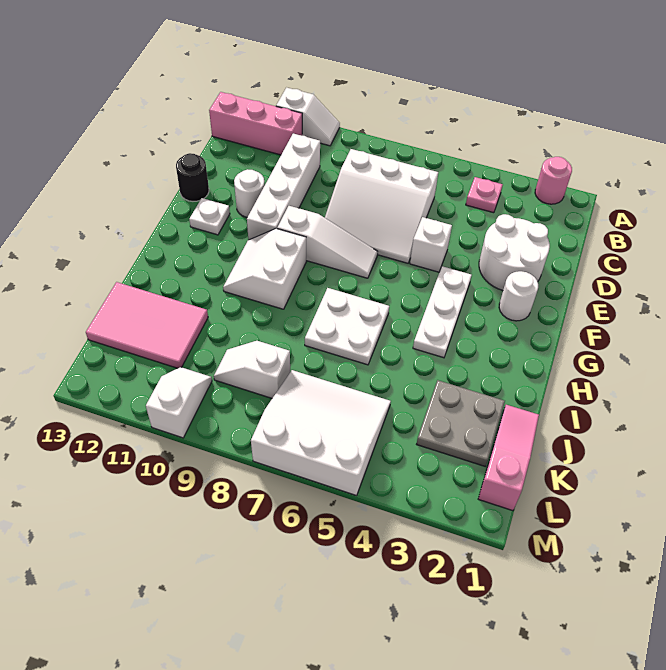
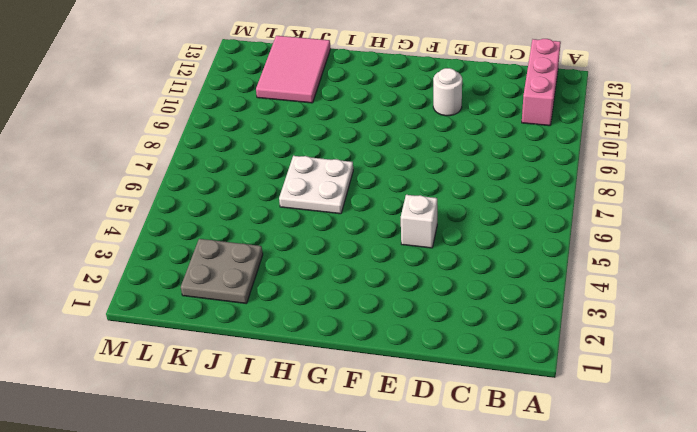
none -> pink round brick A2 level 1
none -> white slope A10:A11 level 1 top 11
none -> pink plate B4 level 1

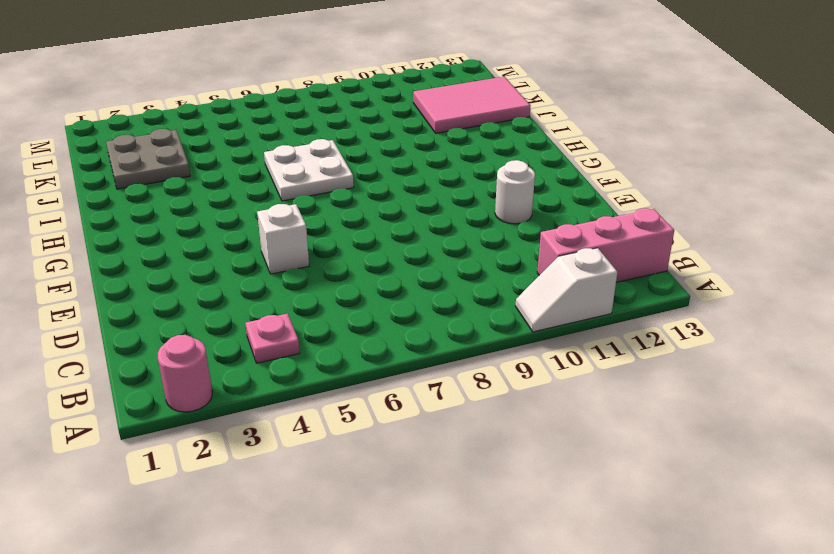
none -> white slope C6:E8 level 1 top C
none -> white brick C10:F10 level 1
none -> white round brick D2:E3 level 1

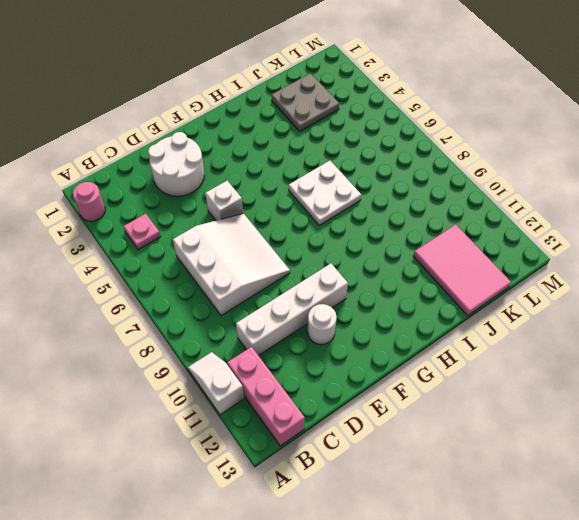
none -> black round brick E13 level 1
none -> white round brick F2 level 1
none -> white plate F4:H4 level 1

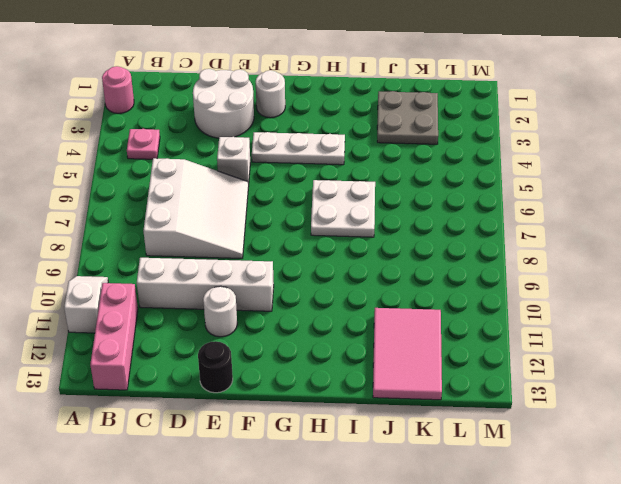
none -> white slope F7:F9 level 1 top 9
none -> white plate F12 level 1
none -> white slope G9:H10 level 1 top 9

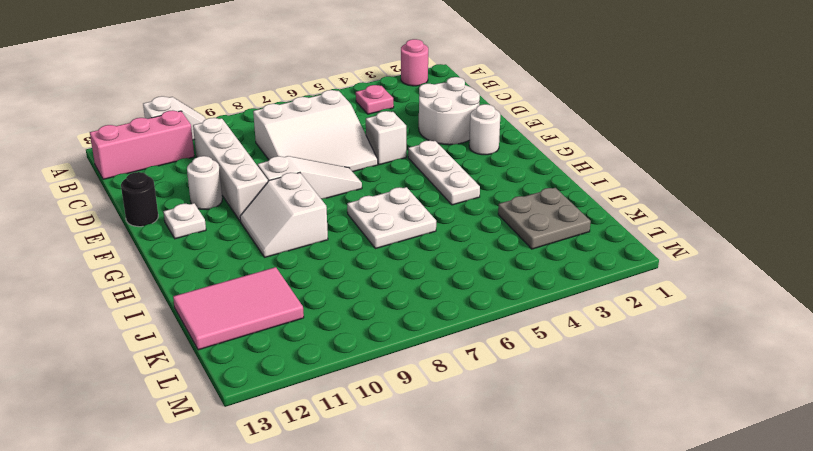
none -> pink slope J1:L1 level 1 top L
none -> white slope K5:M7 level 1 top M
none -> white slope K8:K9 level 1 top 8

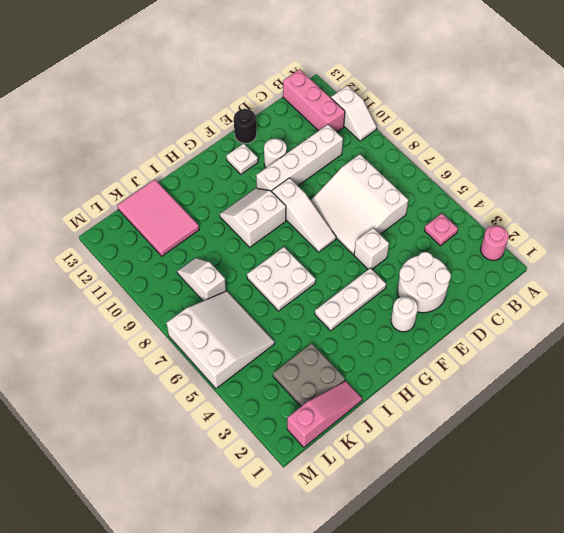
none -> white slope L10:M10 level 1 top M

